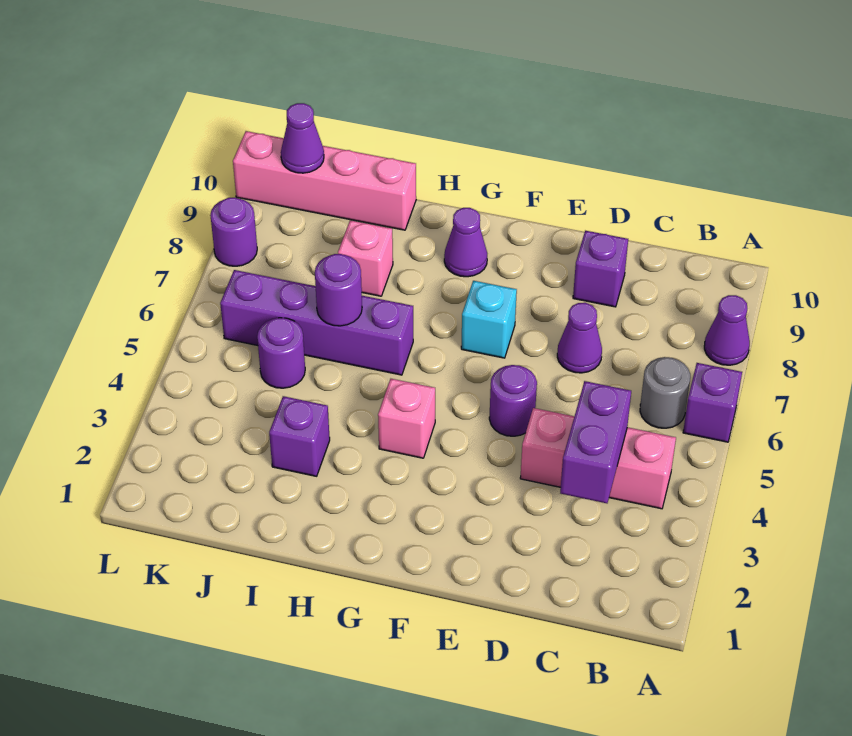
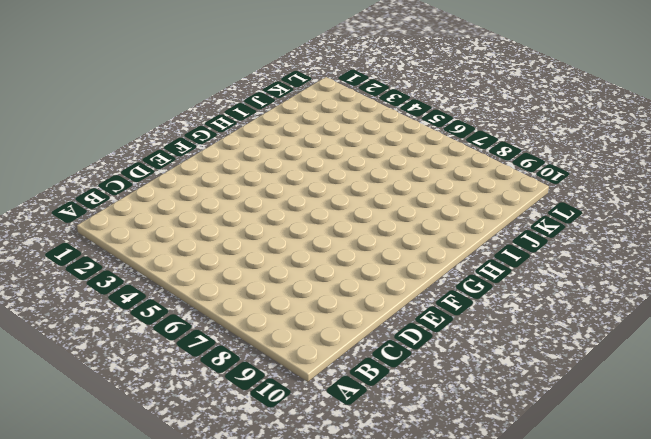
none -> purple brick A6 level 1
none -> purple cone A8 level 1
none -> pink brick B4:D4 level 1

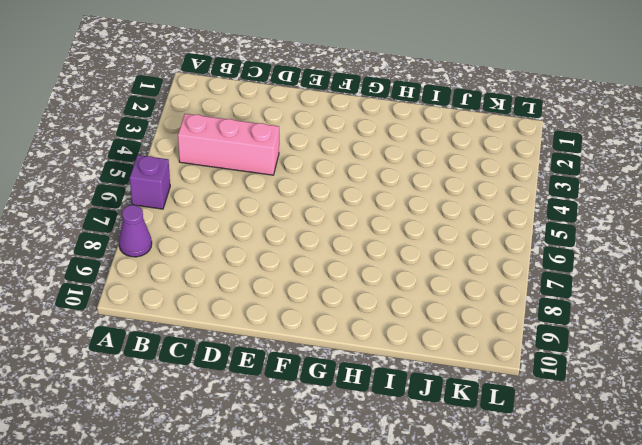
none -> grey round brick B6 level 1
none -> purple cone D7 level 1
none -> purple brick D9 level 1

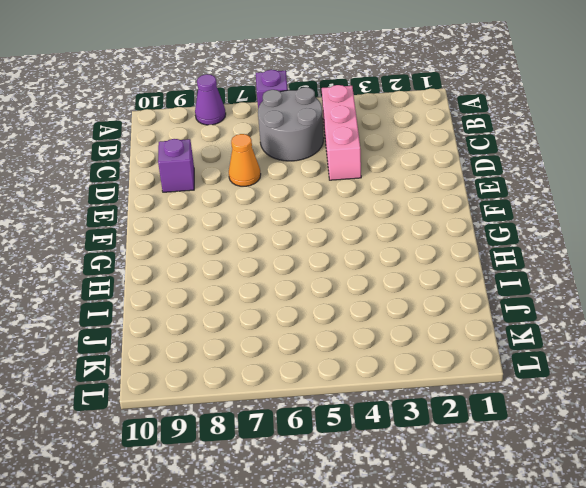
grey round brick B5:C6 level 1 -> grey round brick B6 level 1
orange cone D7 level 1 -> purple cone D7 level 1
none -> purple round brick E5 level 1
none -> cyan brick F7 level 1
none -> pink brick G4 level 1

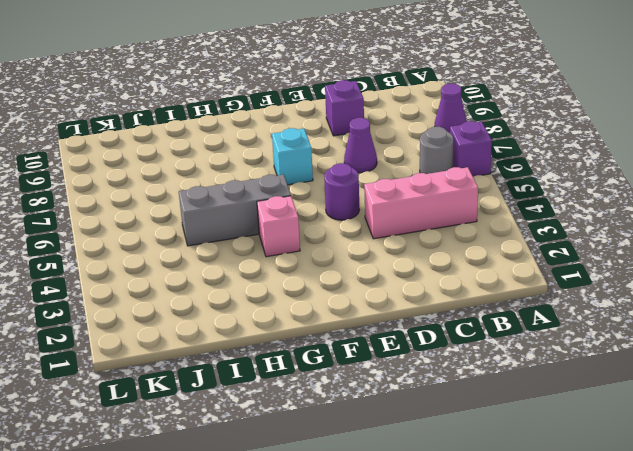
grey brick G5:I5 level 1 -> none
none -> purple cone G9 level 1
none -> purple brick H6:K6 level 1
none -> purple brick I3 level 1

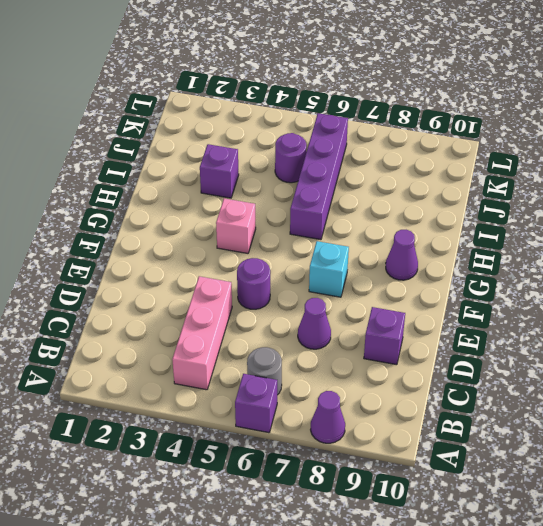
none -> pink brick I8 level 1
none -> pink brick I10:L10 level 1
none -> purple round brick L8 level 1

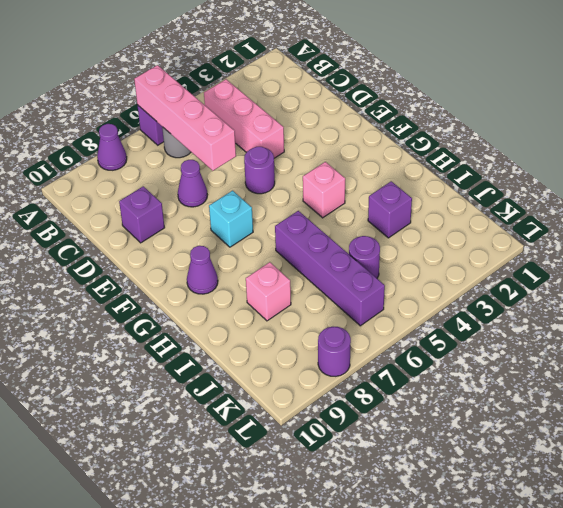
pink brick A6:D6 level 2 -> pink brick I10:L10 level 1
none -> purple brick C3:C4 level 2
none -> purple round brick I6 level 2
none -> purple cone K10 level 2

